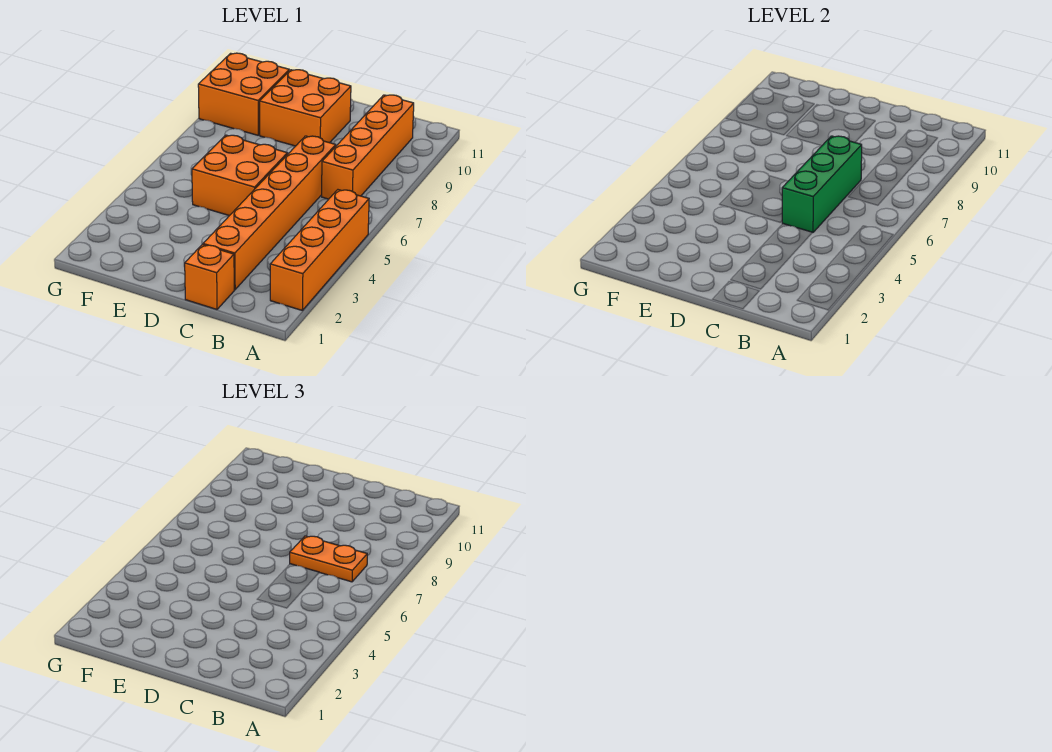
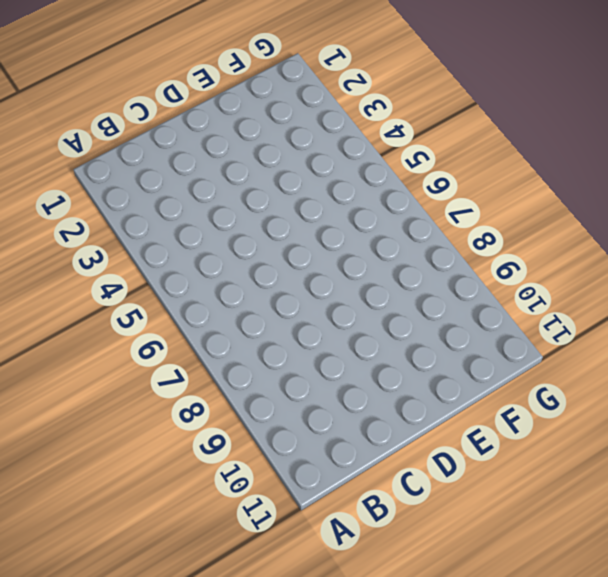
none -> orange brick A2:A5 level 1
none -> orange brick B7:B10 level 1

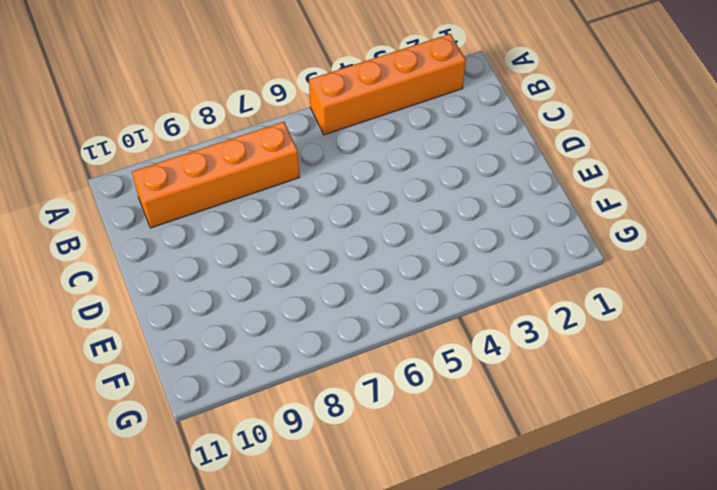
none -> orange brick C1 level 1
none -> orange brick C2:C7 level 1

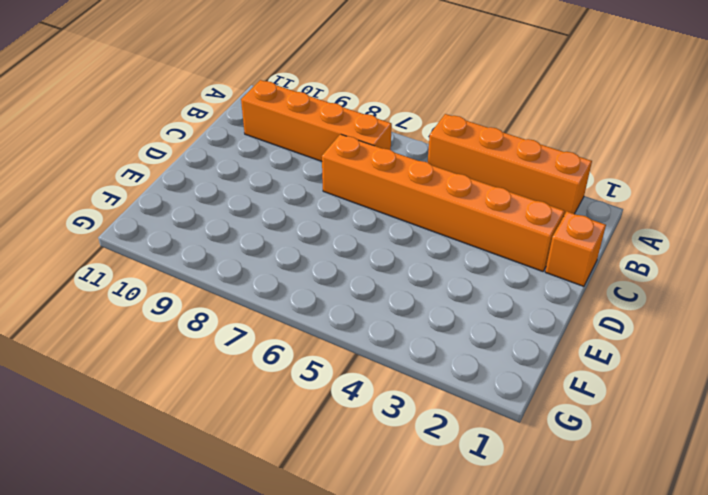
none -> orange brick D5:E6 level 1
none -> orange brick D9:E10 level 1

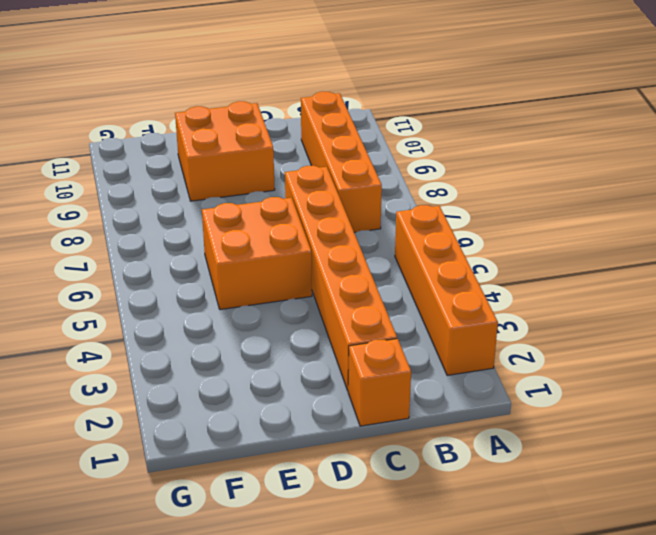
none -> orange brick F9:G10 level 1
none -> green brick C5:C7 level 2

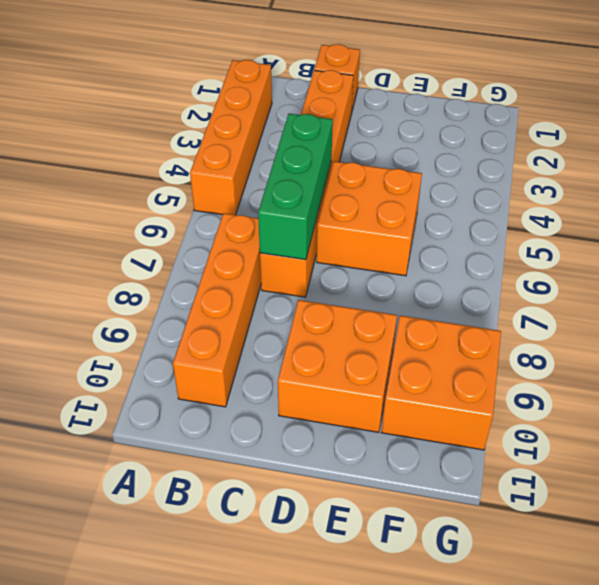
none -> orange plate B7:C7 level 3

